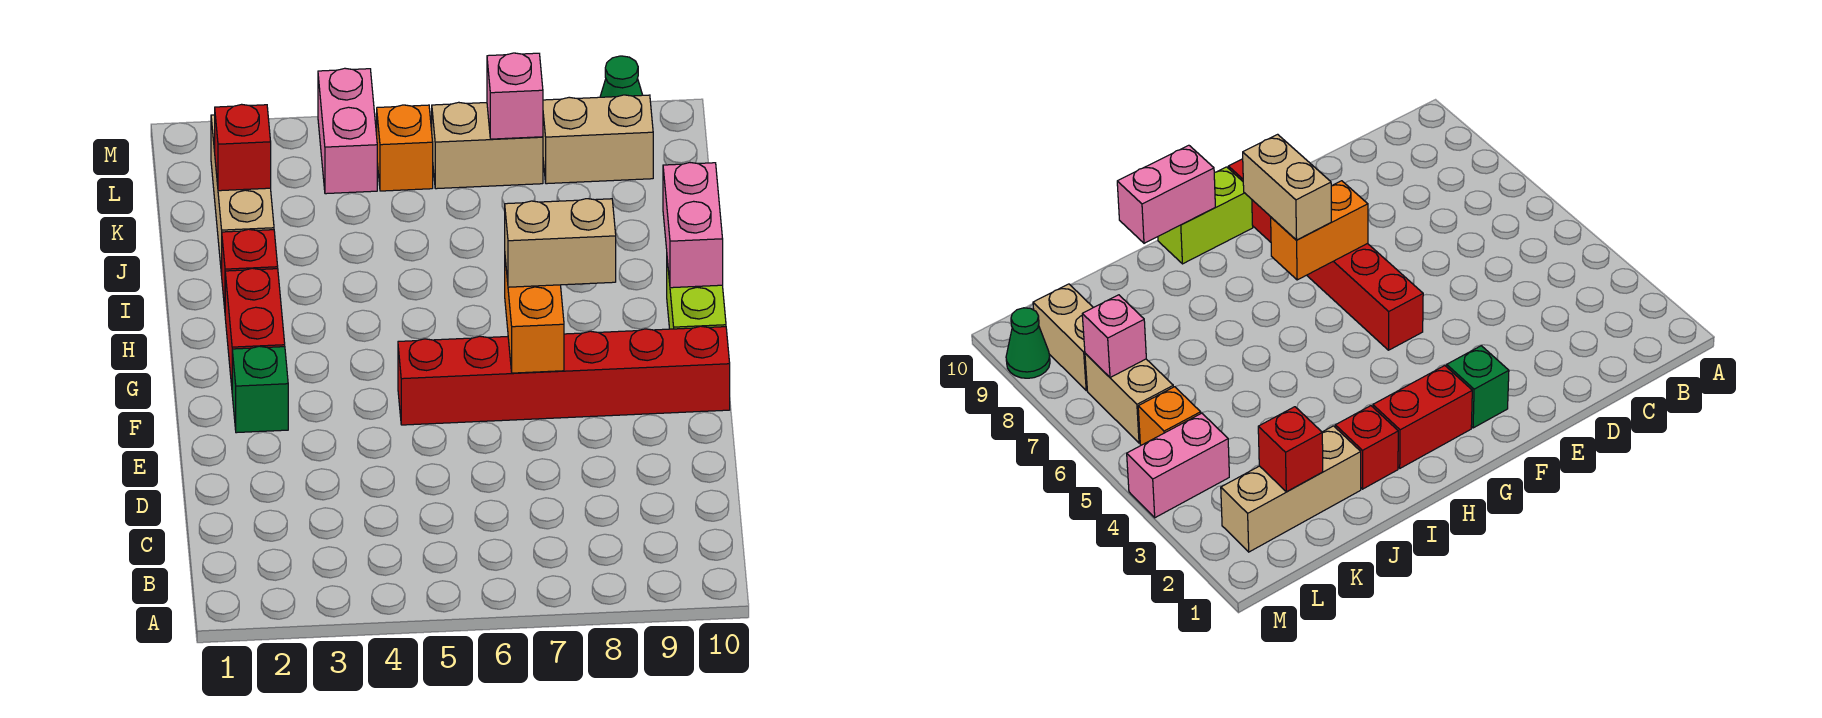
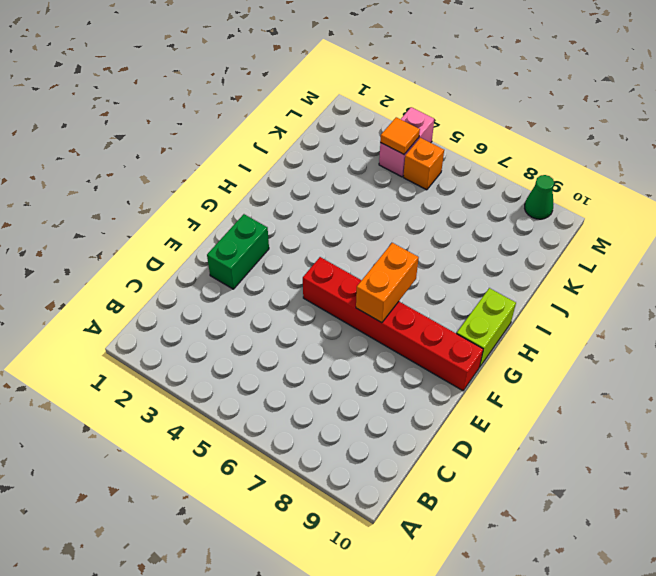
green brick E2:F2 level 1 -> green brick F2 level 1
orange tile L4 level 2 -> none
none -> red brick G2:H2 level 1
none -> red brick I2 level 1
none -> tan brick J2:L2 level 1

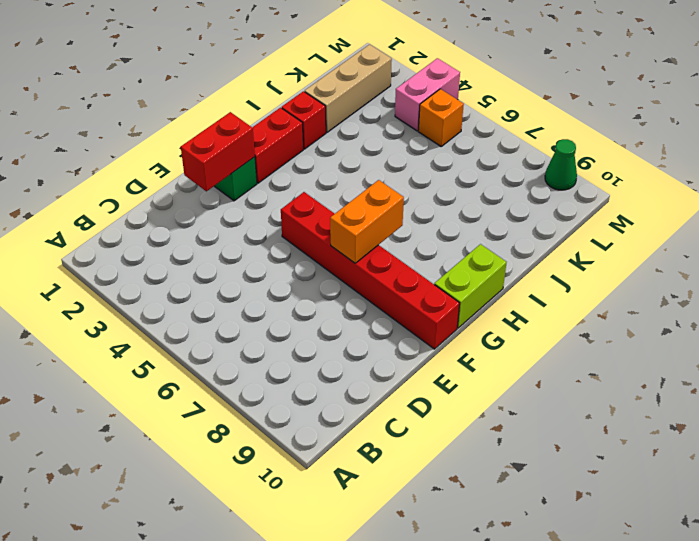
red brick E2:F2 level 2 -> none
none -> tan brick L6:L7 level 1
none -> tan brick L8:L9 level 1
none -> pink brick H10:I10 level 2

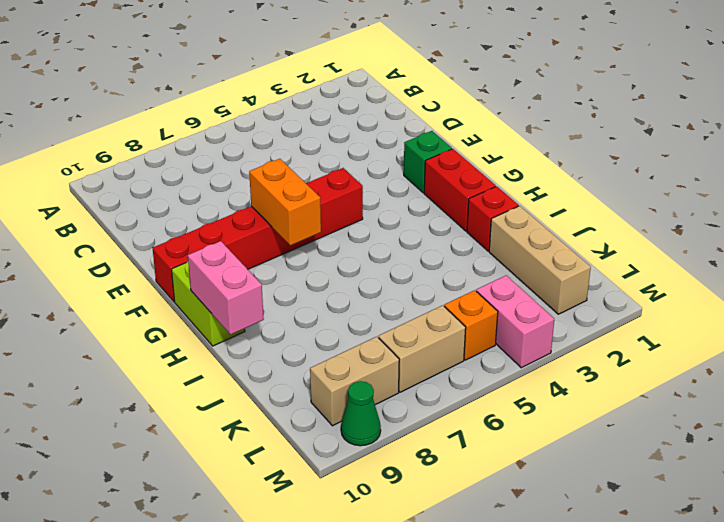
none -> red brick K2 level 2
none -> pink brick L7 level 2
none -> tan brick G7:G8 level 3

